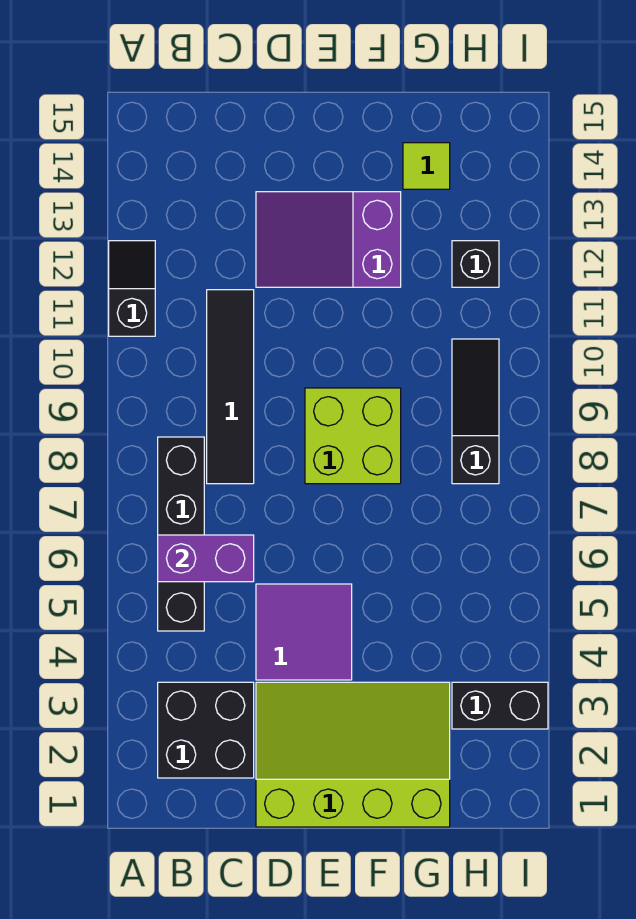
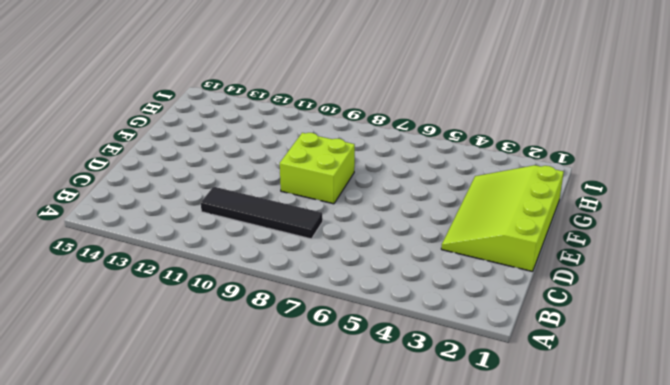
none -> black slope A11:A12 level 1 top 11
none -> black brick B2:C3 level 1
none -> black brick B5:B8 level 1

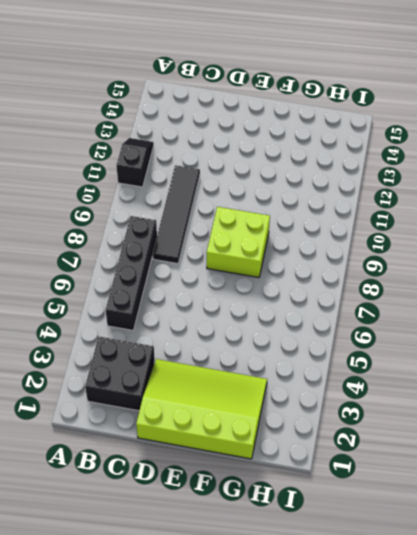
none -> purple tile D4:E5 level 1
none -> purple slope D12:F13 level 1 top F
none -> lime tile G14 level 1

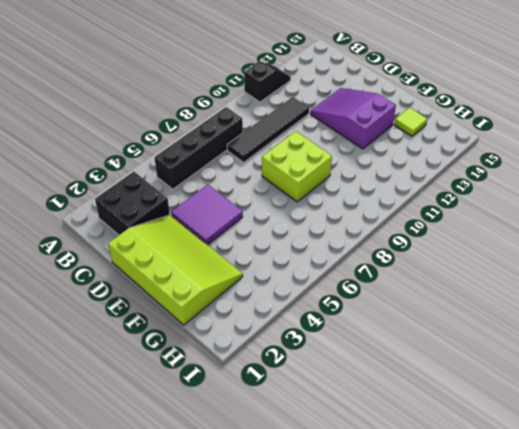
none -> black brick H3:I3 level 1
none -> black slope H8:H10 level 1 top 8
none -> black brick H12 level 1

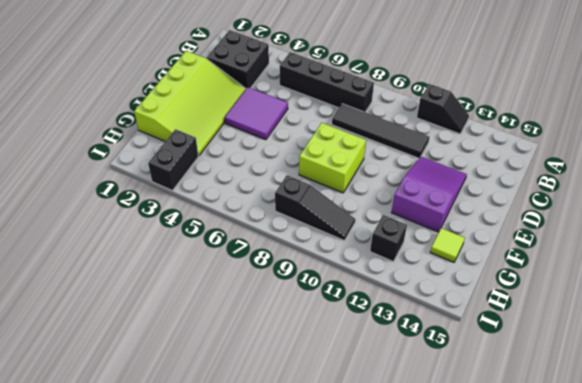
none -> purple brick B6:C6 level 2

